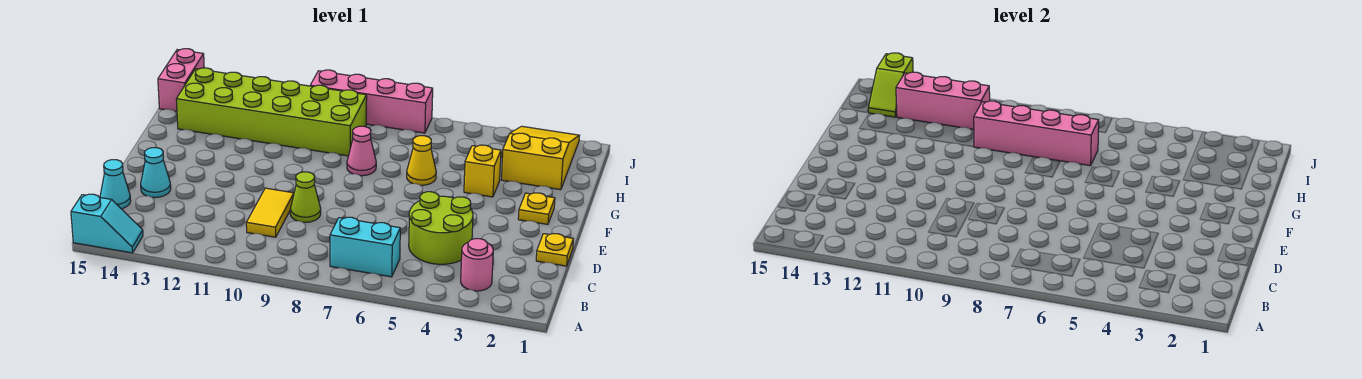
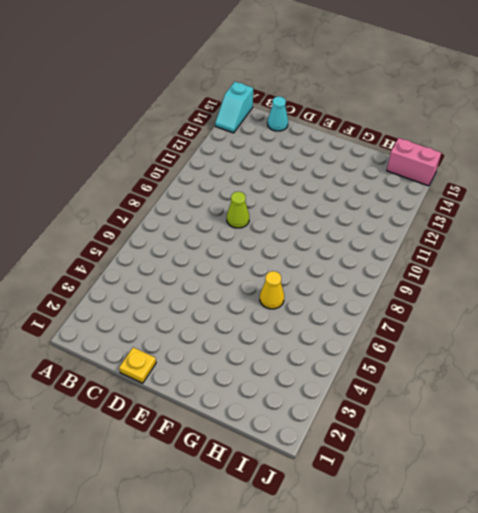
none -> pink round brick B3 level 1
none -> cyan brick B6:B7 level 1
none -> lime round brick C4:D5 level 1

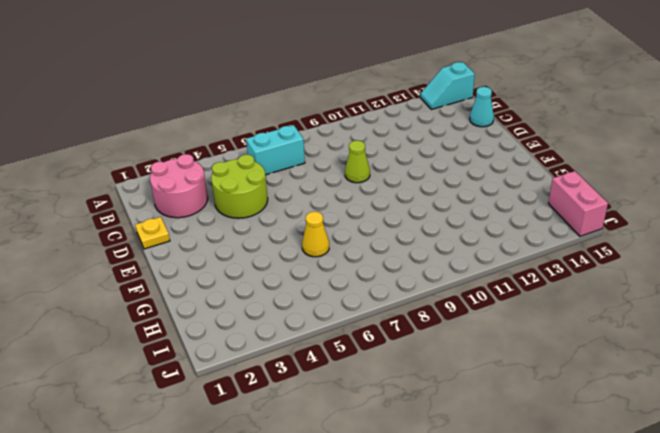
pink round brick B2:C3 level 1 -> pink round brick B3 level 1
none -> yellow tile C10:D10 level 1
none -> cyan cone D14 level 1
none -> yellow plate F2 level 1

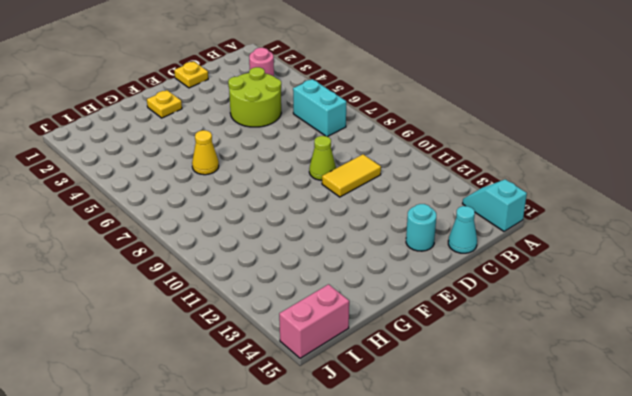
cyan round brick D14 level 1 -> cyan cone D14 level 1
none -> yellow brick G4 level 1
none -> pink cone G8 level 1
none -> yellow slope H2:J3 level 1 top H

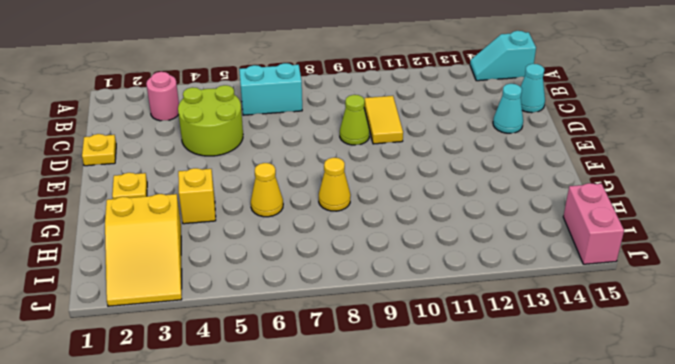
yellow cone G8 level 1 -> pink cone G8 level 1
none -> lime brick H9:I14 level 1
none -> pink brick J7:J10 level 1
none -> pink brick H7:H10 level 2

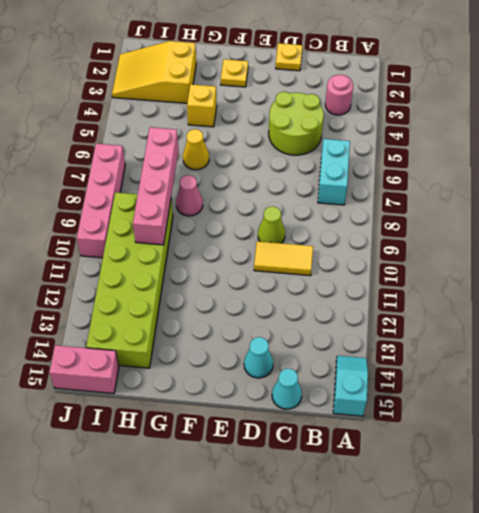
none -> pink brick I11:I13 level 2
none -> lime slope I14:J14 level 2 top J

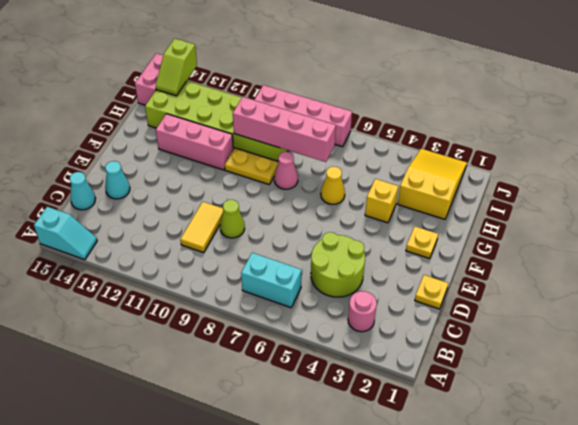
yellow plate G9:G10 level 1 -> none
pink brick G11:G13 level 1 -> pink brick I11:I13 level 2

